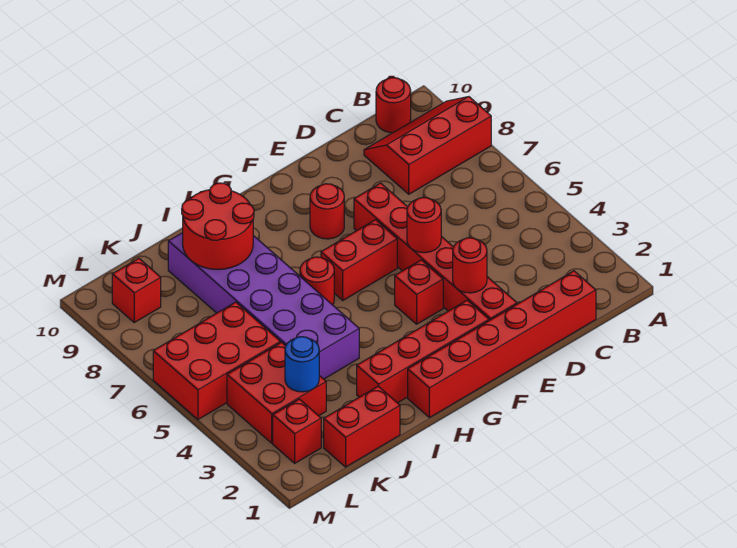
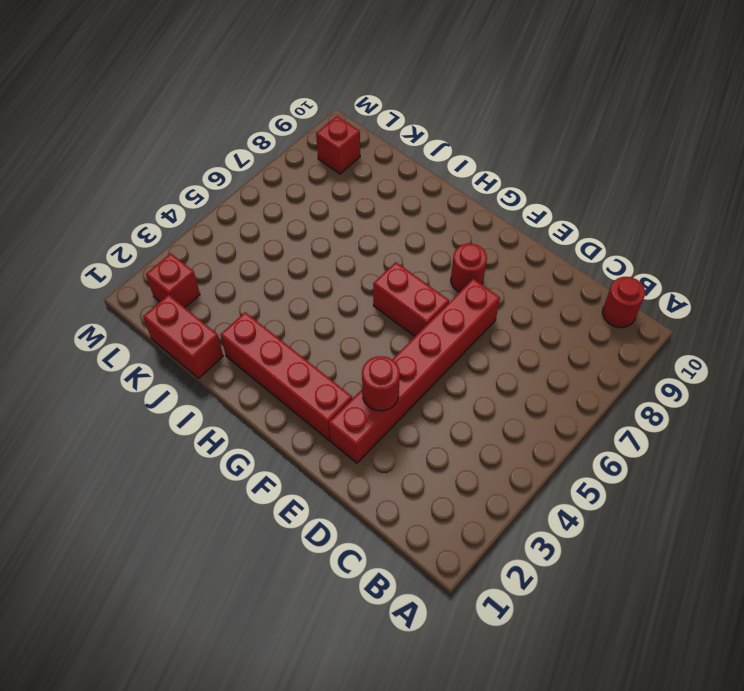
none -> red slope A8:C9 level 1 top 8
none -> red brick C1:H1 level 1
none -> red brick F4 level 1

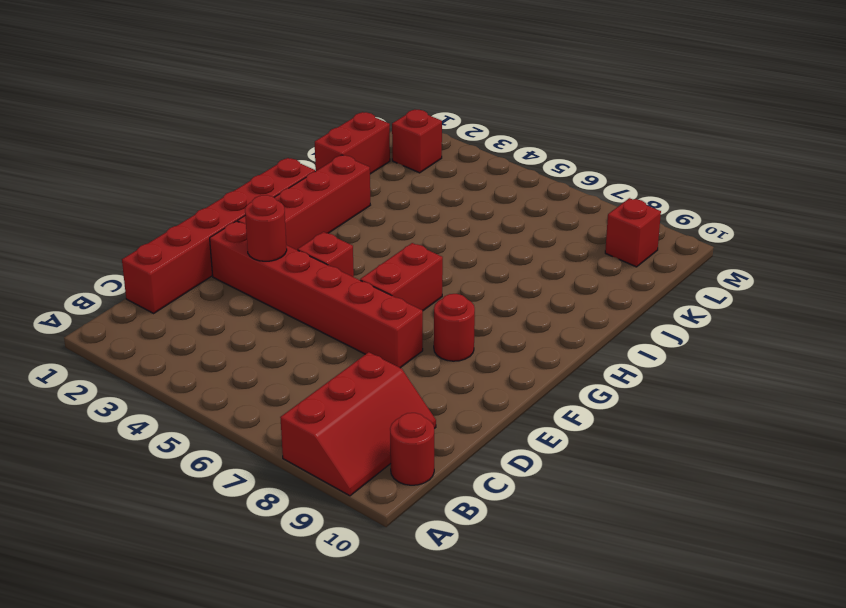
none -> red round brick H6 level 1
none -> purple brick I4:J9 level 1
none -> red brick K3:L4 level 1

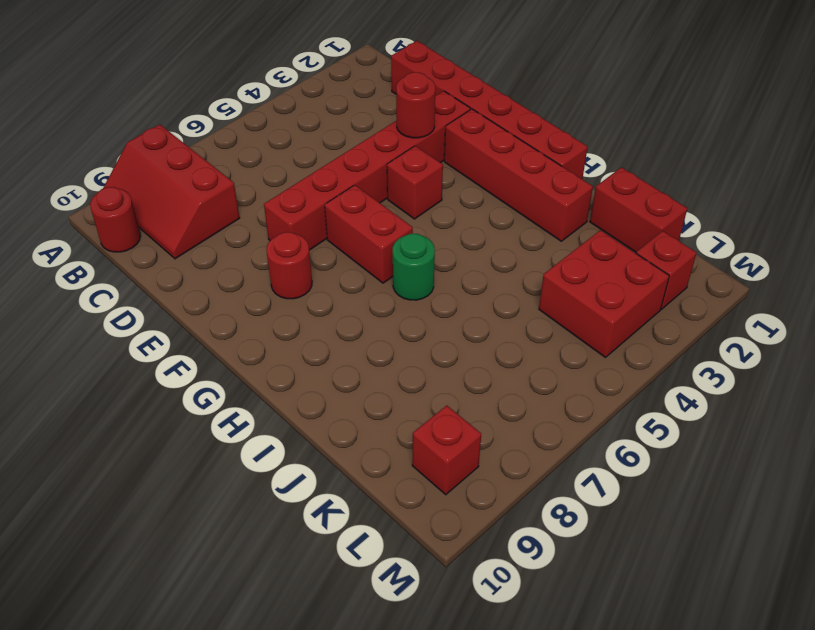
green round brick H6 level 1 -> red round brick H6 level 1
none -> purple brick I4:J9 level 1
none -> red brick K5:M6 level 1
none -> red round brick E5 level 2

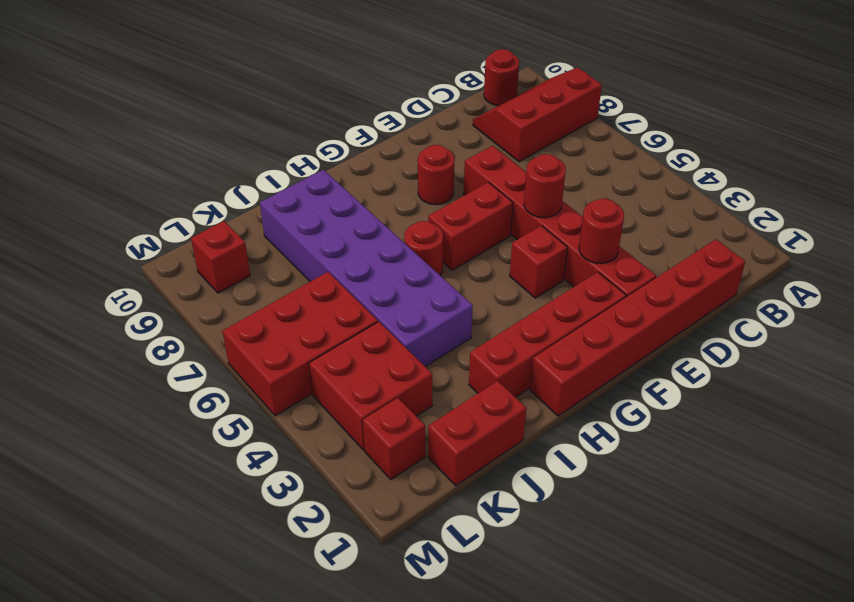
none -> red round brick I8:J9 level 2
none -> blue round brick K3 level 2

